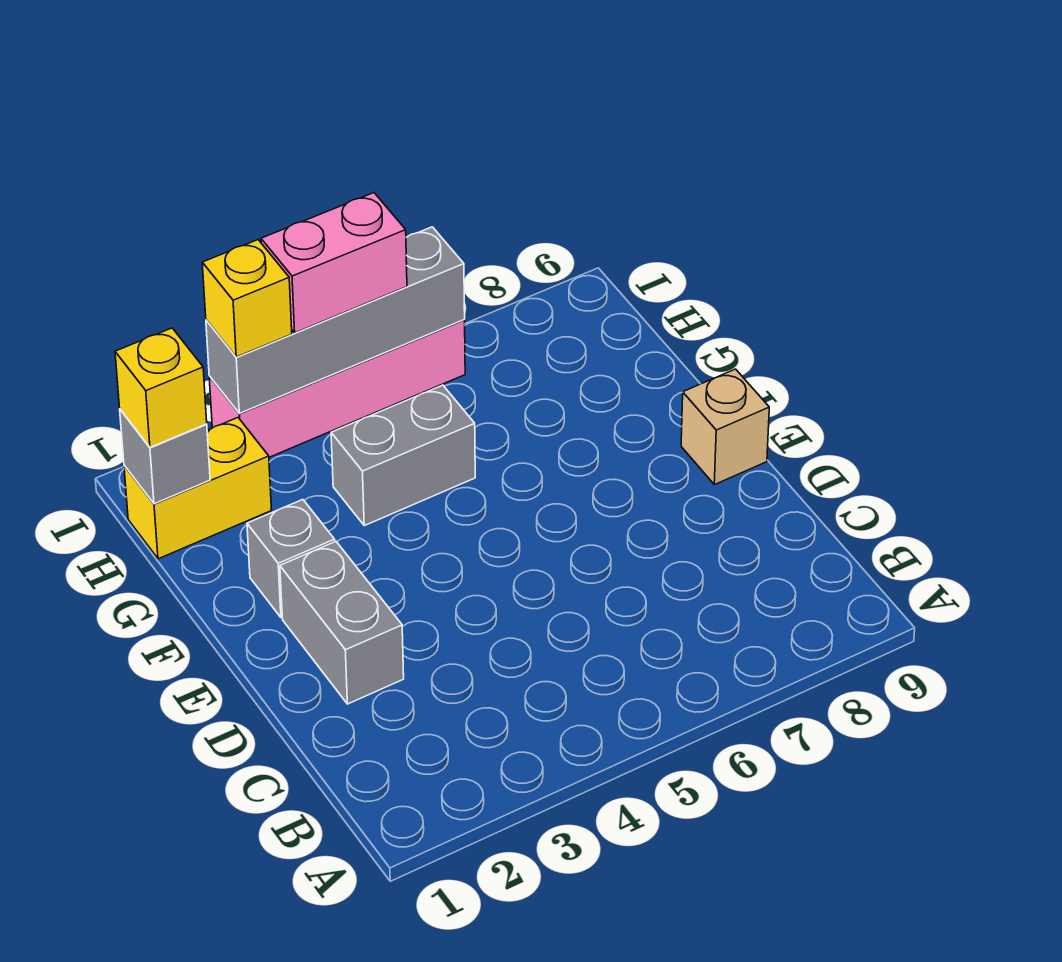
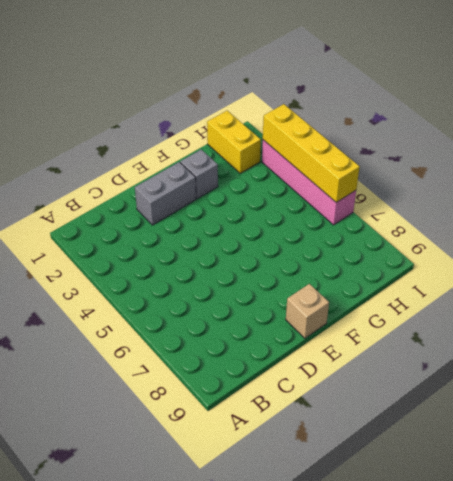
yellow brick I3:I6 level 2 -> grey brick I3:I6 level 2
none -> grey brick G4:G5 level 1
none -> grey brick H1 level 2

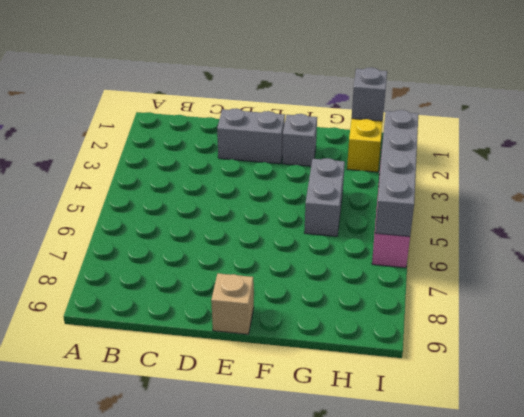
none -> yellow brick H1 level 3
none -> yellow brick I3 level 3

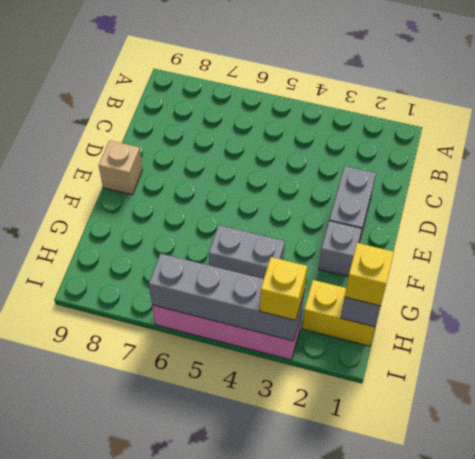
none -> pink brick I4:I5 level 3

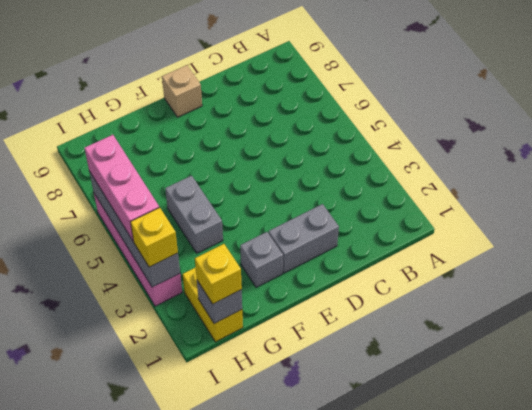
pink brick I4:I6 level 3 -> pink brick I4:I5 level 3

